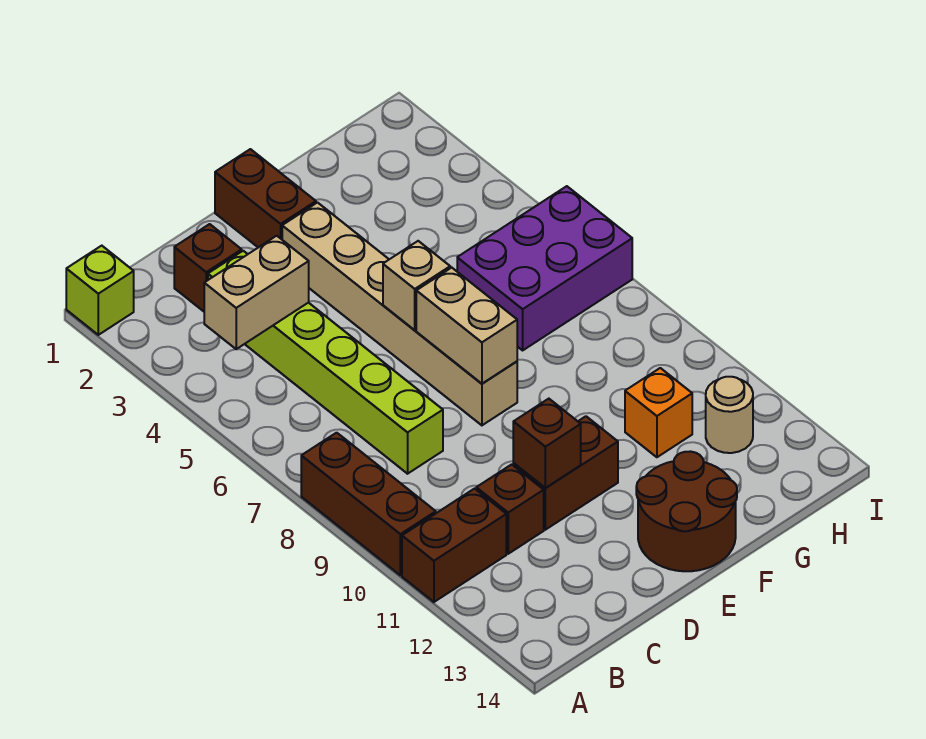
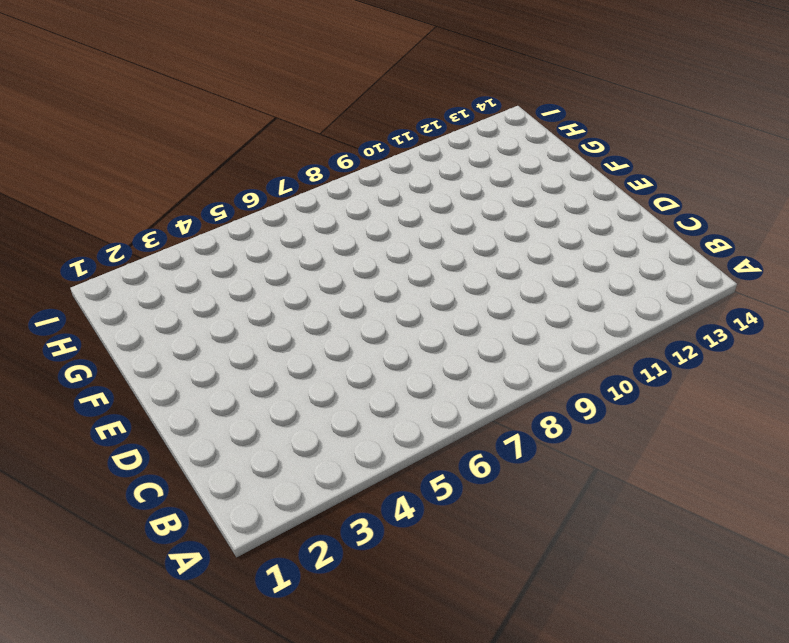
none -> lime brick A1 level 1
none -> brown brick A8:A10 level 1
none -> brown brick A11:B11 level 1

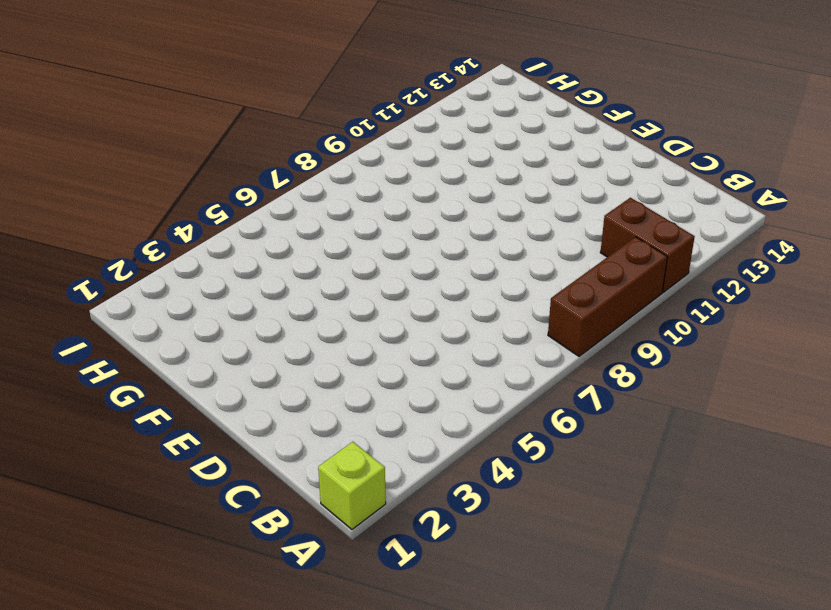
none -> brown brick C2 level 1
none -> lime brick C3:C8 level 1
none -> brown brick C11 level 1

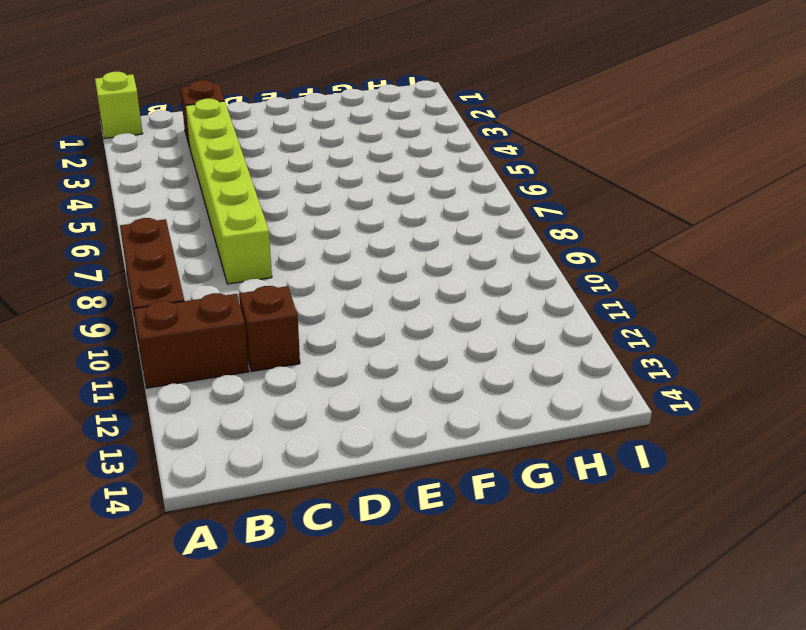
none -> brown brick D11:E11 level 1
none -> brown brick E1:E2 level 1
none -> tan brick E3:E8 level 1

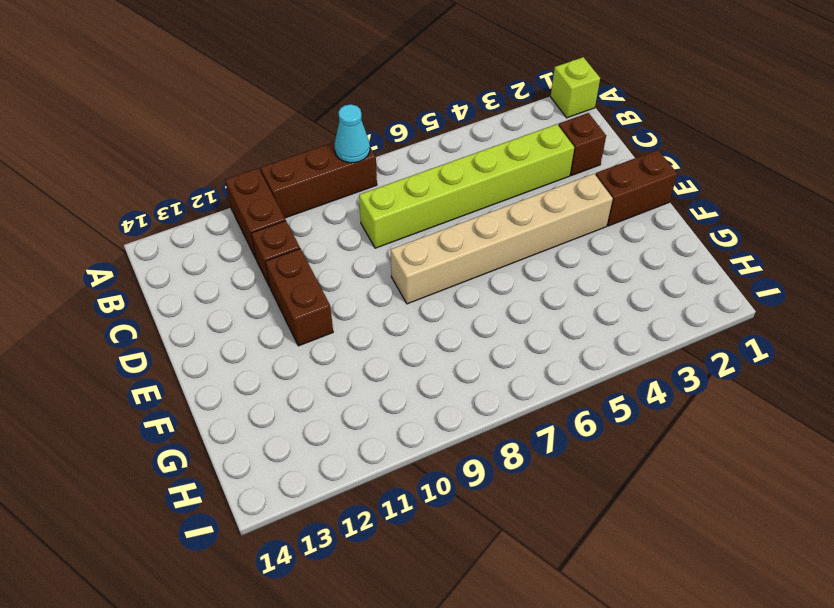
cyan cone A8 level 2 -> none
none -> brown round brick E13:F14 level 1
none -> purple brick G6:I7 level 1
none -> orange brick G11 level 1

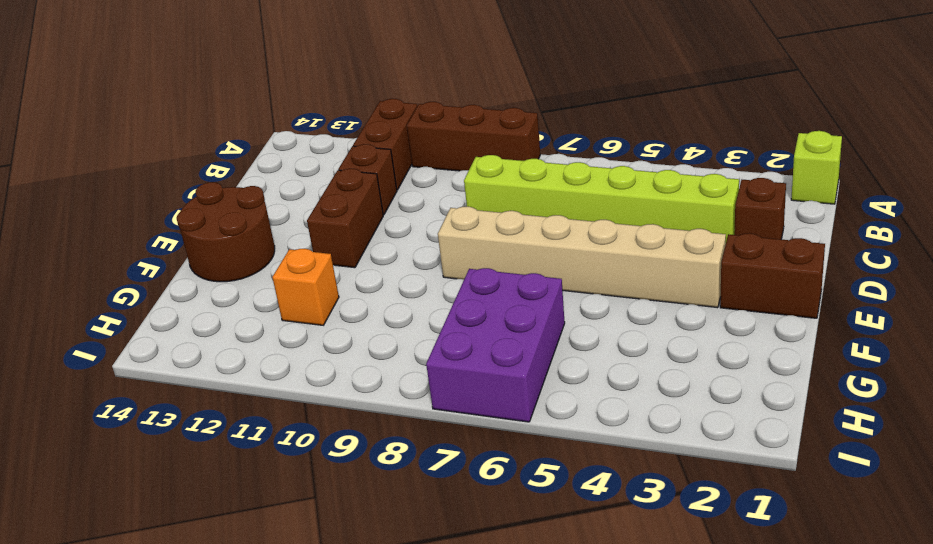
none -> tan round brick H12 level 1
none -> tan brick B4:C4 level 2
none -> brown brick D11 level 2

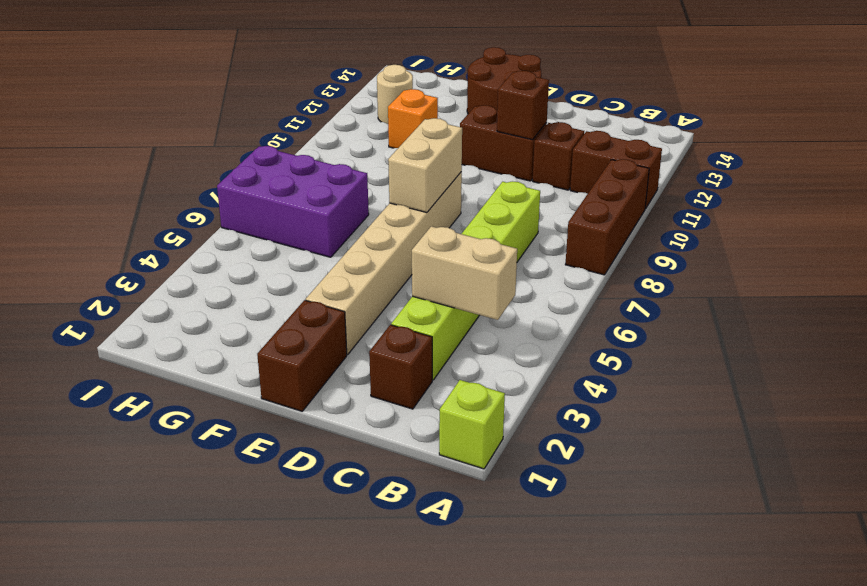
none -> tan brick E6 level 2

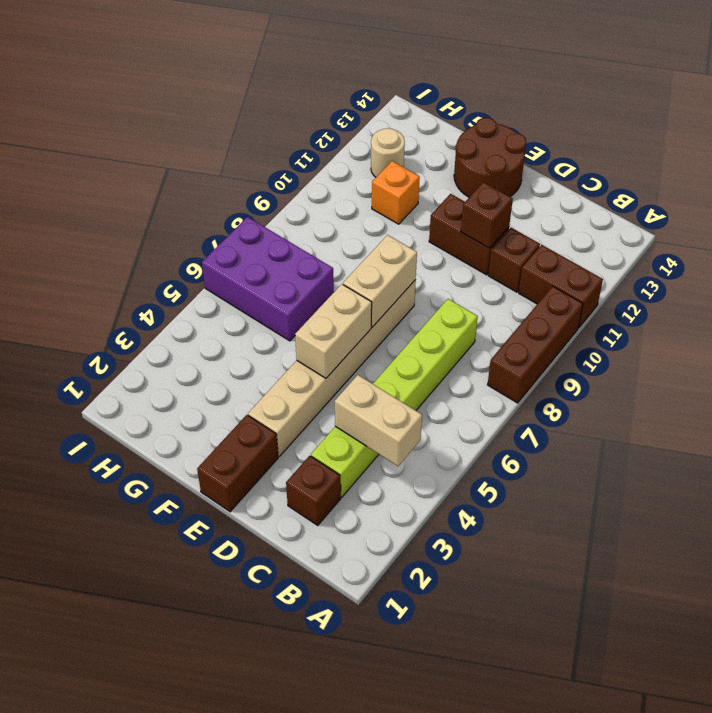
tan brick E5:E6 level 2 -> tan brick E6 level 2
none -> lime brick A1 level 1

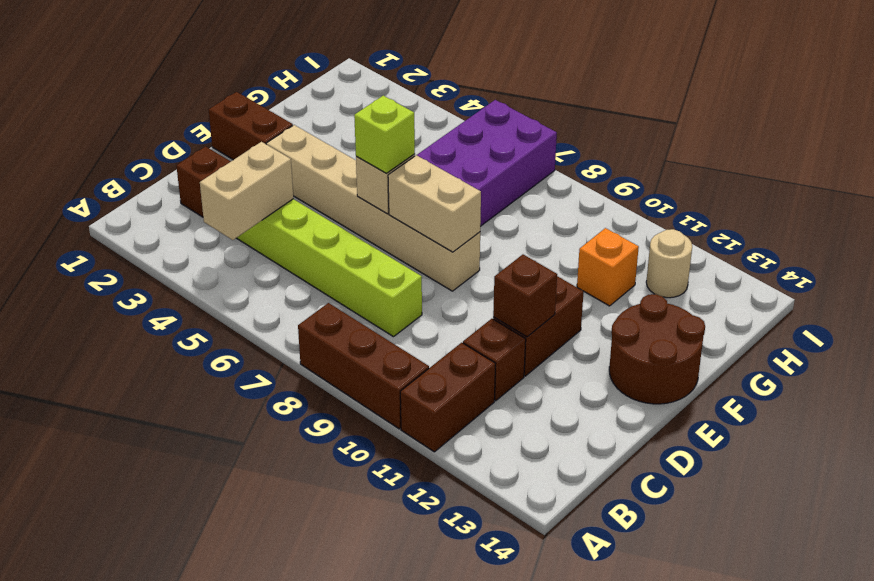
lime brick E6 level 3 -> lime brick A1 level 1

